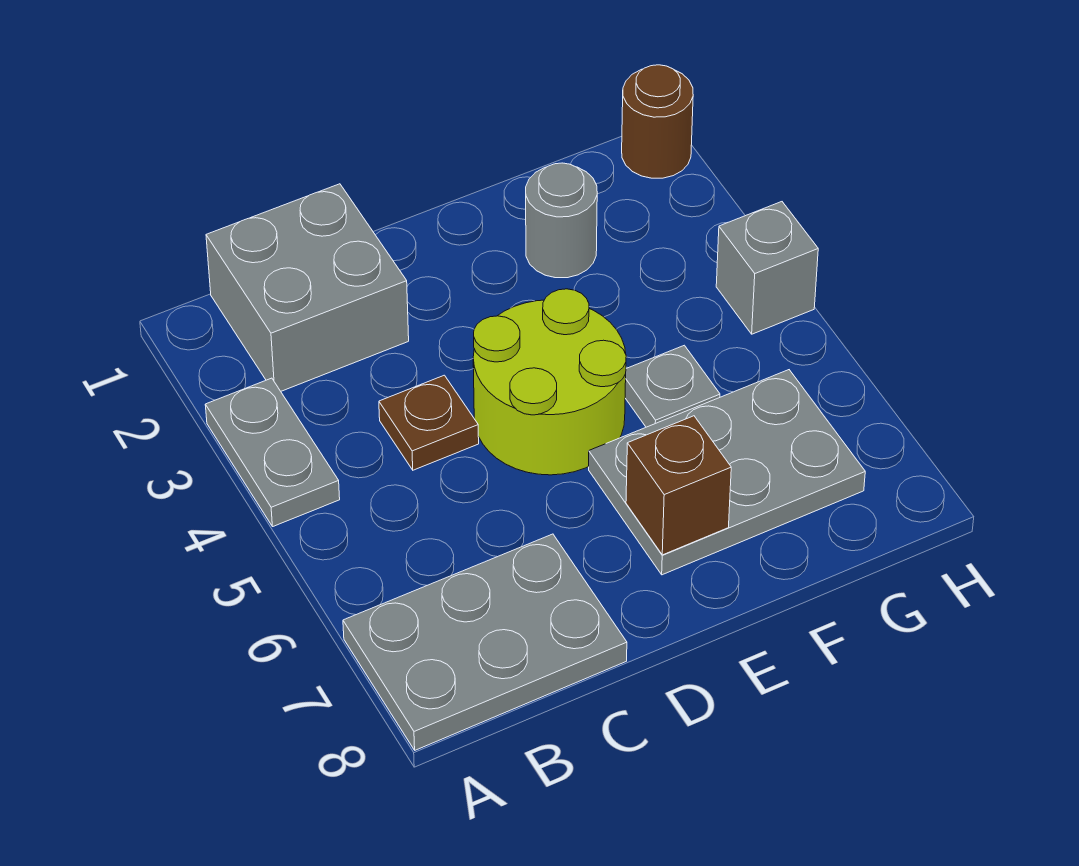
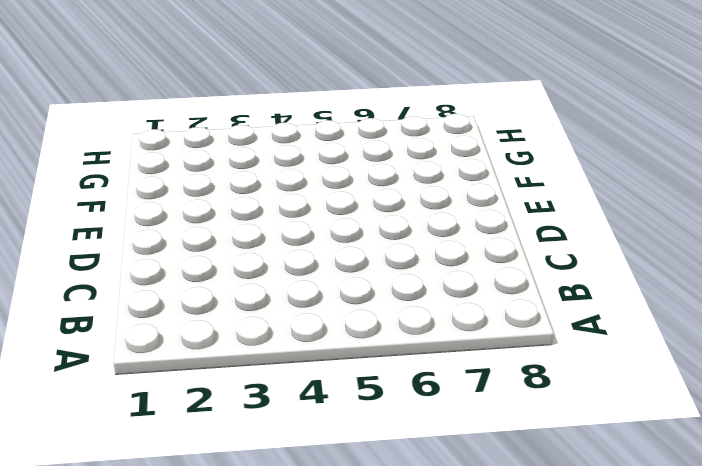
none -> grey plate A3:A4 level 1
none -> grey plate A7:C8 level 1

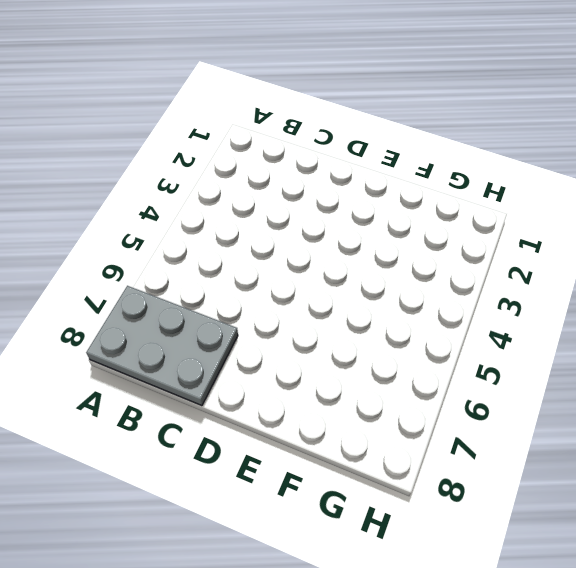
none -> grey plate A3:A4 level 1
none -> grey brick B1:C2 level 1

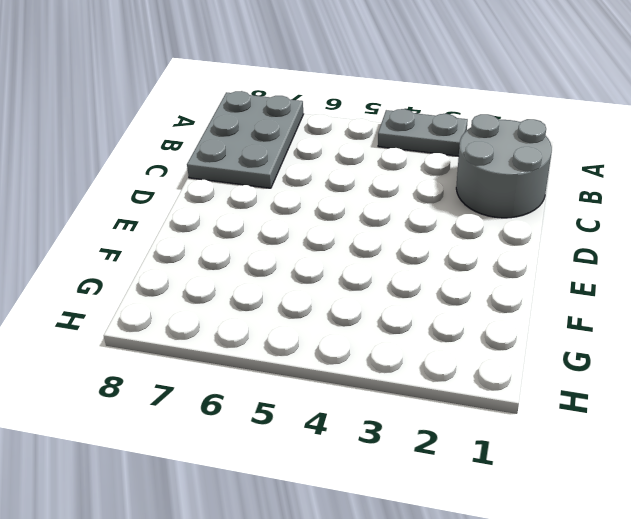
grey round brick B1:C2 level 1 -> grey brick B1:C2 level 1
none -> brown plate C4 level 1
none -> lime round brick D4:E5 level 1

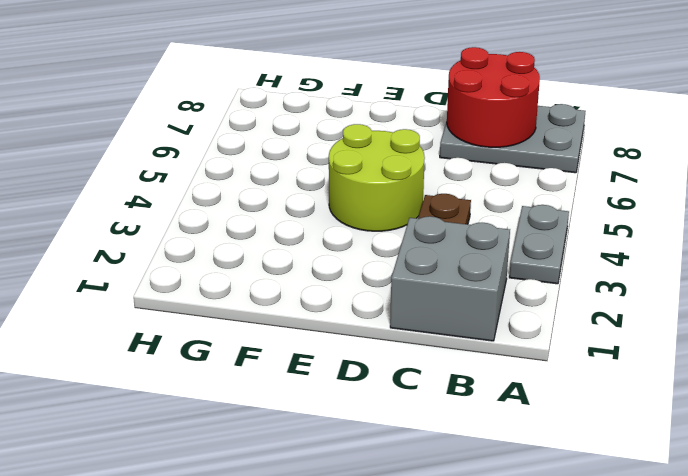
red round brick B7:C8 level 2 -> none
none -> grey plate E6:G7 level 1
none -> grey round brick F2 level 1

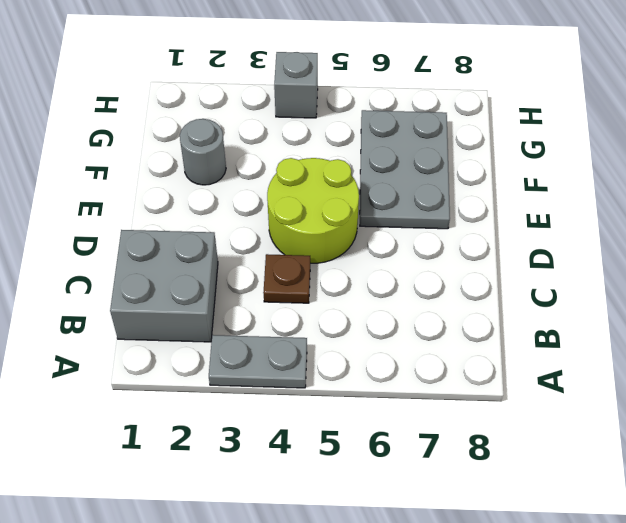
none -> grey plate A7:C8 level 1
none -> grey plate F5 level 1

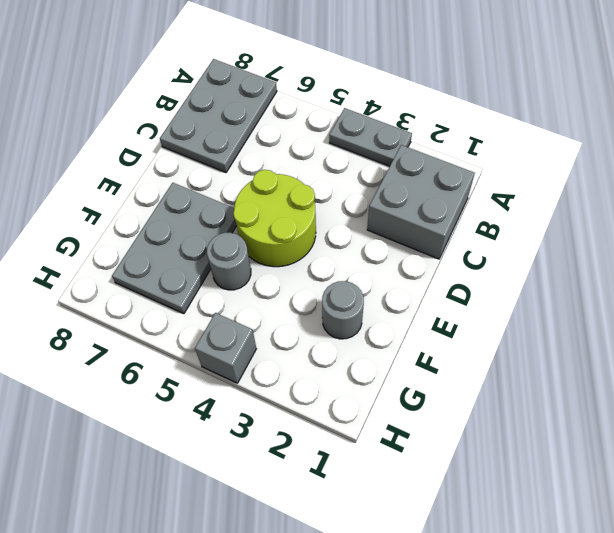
grey round brick F5 level 1 -> grey plate F5 level 1
none -> brown plate C4 level 1
none -> brown round brick H1 level 1

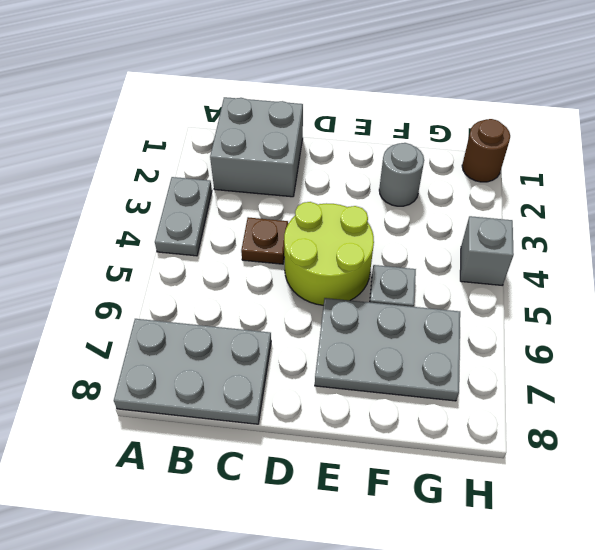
none -> brown brick E7 level 2

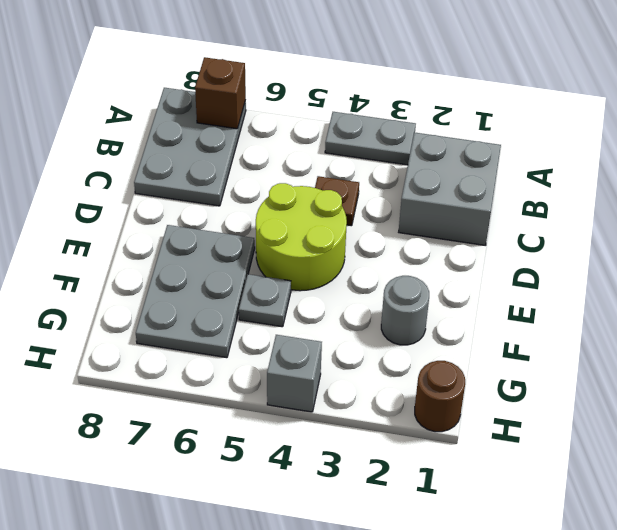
brown brick A7 level 2 -> brown brick E7 level 2

